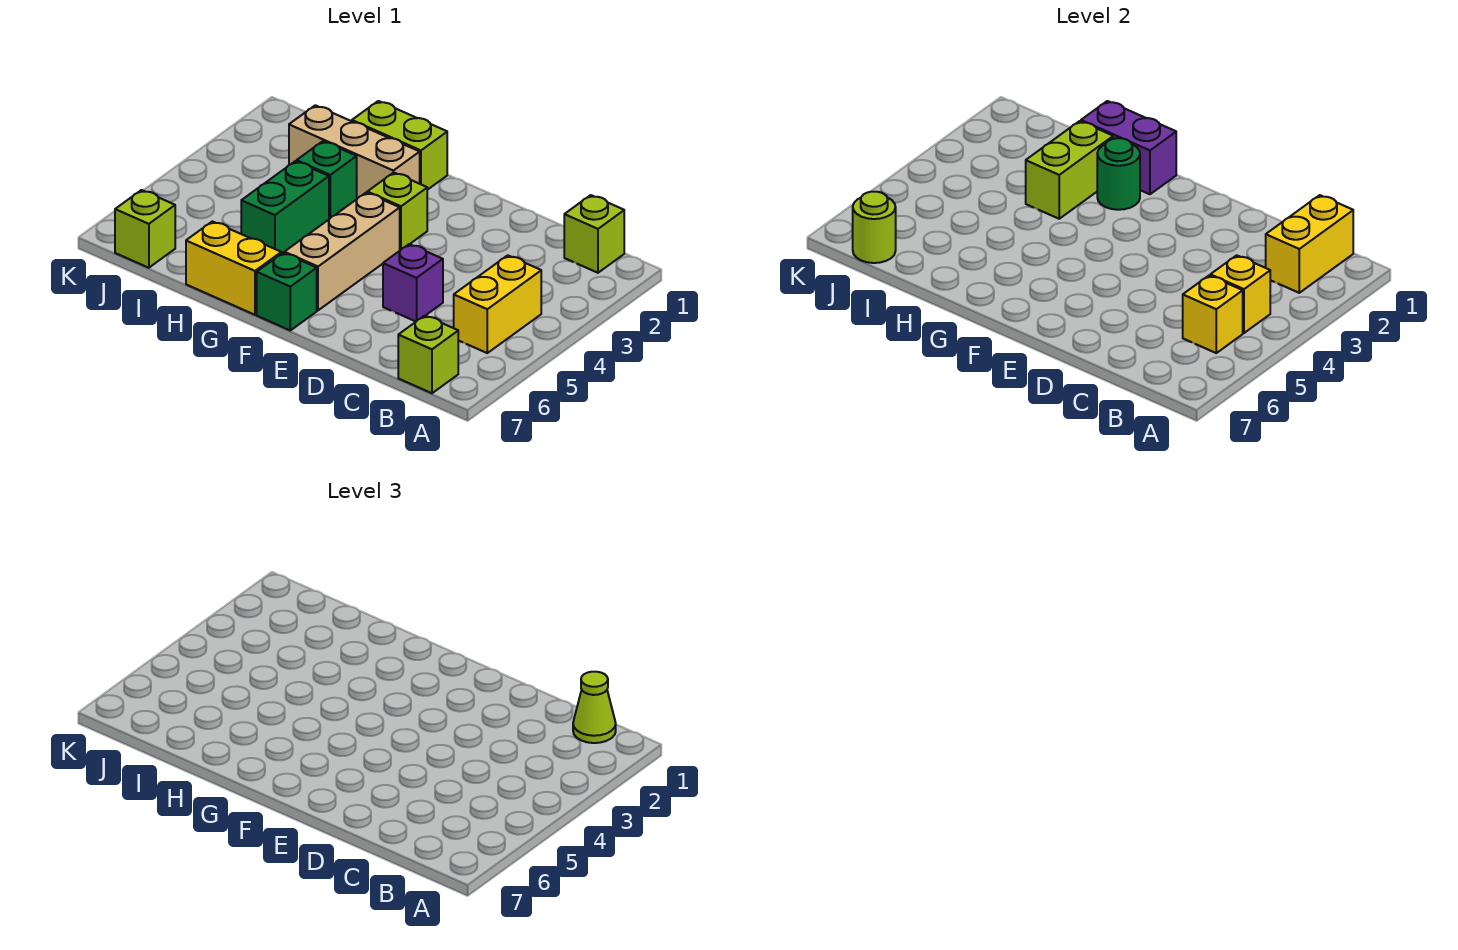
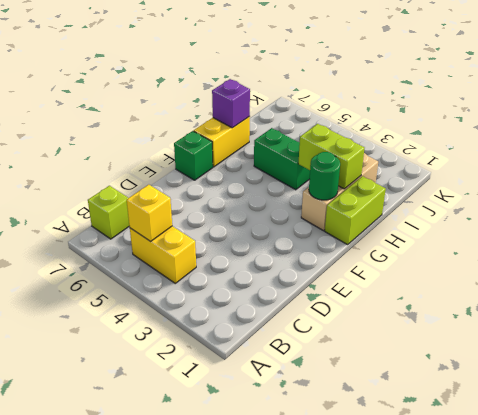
purple brick H7 level 2 -> purple brick D5 level 1
none -> lime brick B1 level 1
none -> lime brick F3 level 1
none -> tan brick F4:F6 level 1

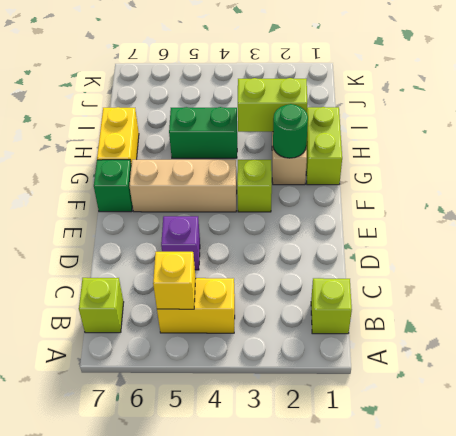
none -> green brick H3 level 1
none -> lime brick J7 level 1
none -> yellow brick B1:B2 level 2

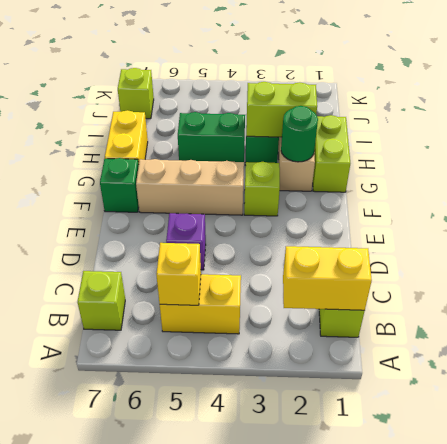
none -> yellow brick B4 level 2
none -> purple brick G1:H1 level 2
none -> lime round brick J7 level 2

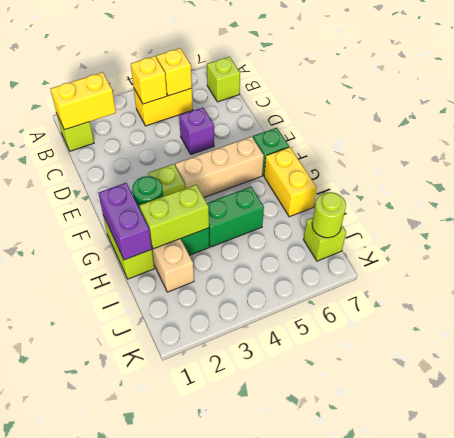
none -> lime cone B1 level 3

